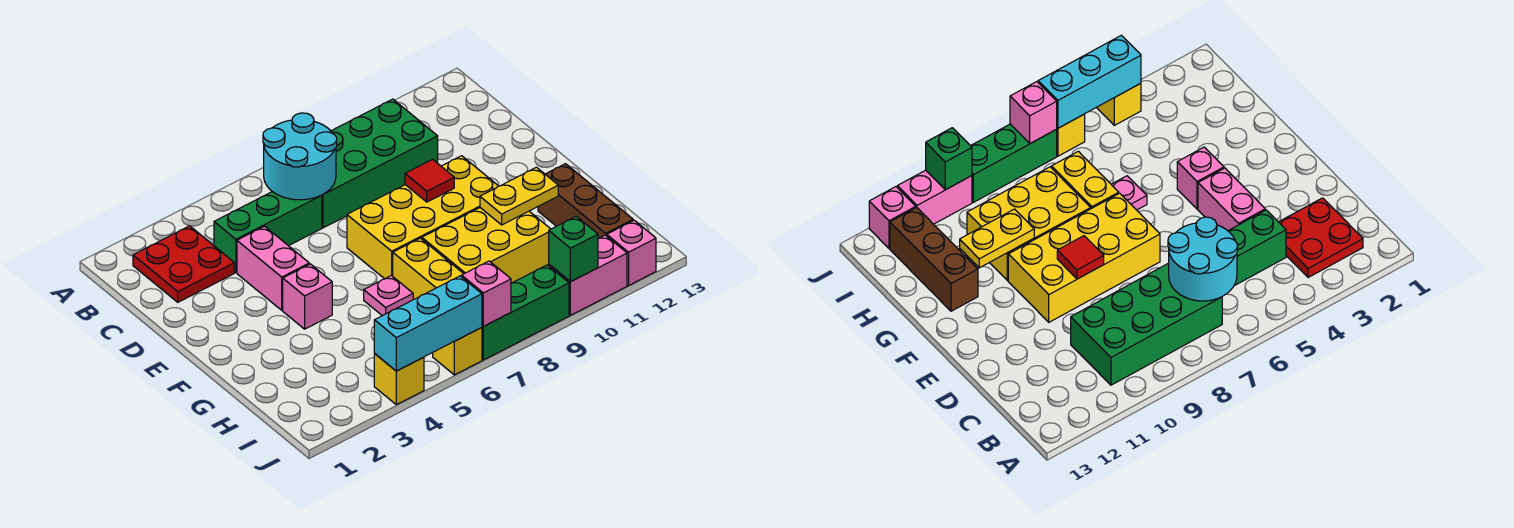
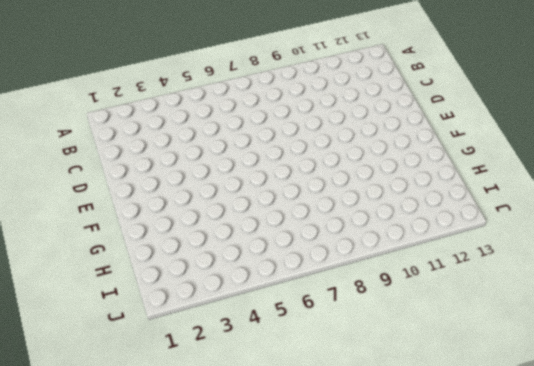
none -> red plate B2:C3 level 1
none -> green brick B7:C10 level 1
none -> green brick C4:C6 level 1

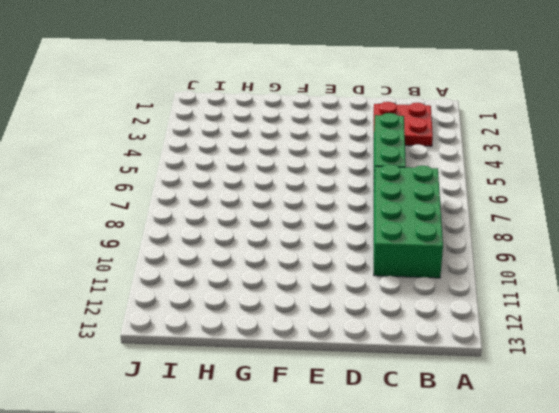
none -> pink brick D4:E4 level 1
none -> yellow brick E7:F10 level 1
none -> pink brick F4 level 1

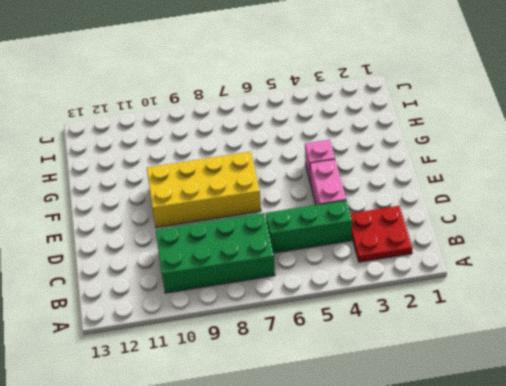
none -> pink plate G6 level 1
none -> yellow brick G7:H7 level 1
none -> yellow brick G8:H10 level 1

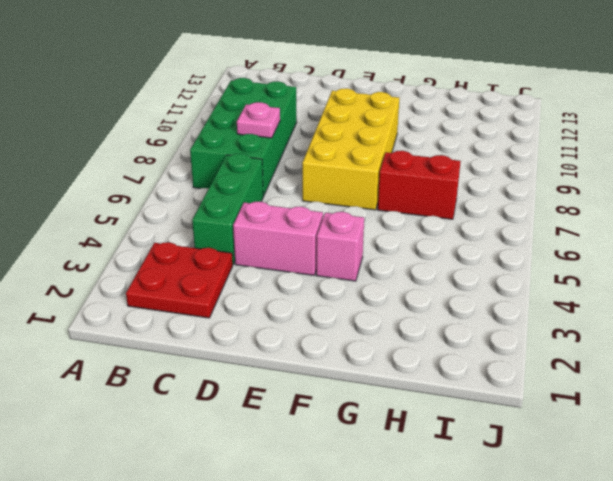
pink plate C8 level 2 -> pink plate G6 level 1
red brick G7:H7 level 1 -> yellow brick G7:H7 level 1
none -> yellow brick G8:H10 level 1
none -> brown brick G12:I12 level 1
none -> yellow brick J4 level 1

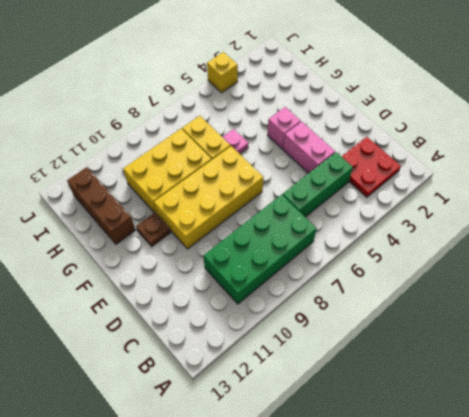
brown plate F11 level 1 -> none
none -> yellow brick J6 level 1
none -> green brick J7:J9 level 1
none -> pink brick J10:J11 level 1

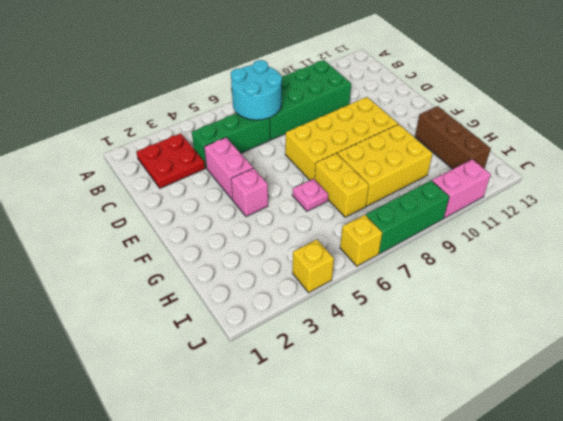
none -> pink brick J12 level 1
none -> red tile E9 level 2
none -> yellow plate G10:G11 level 2

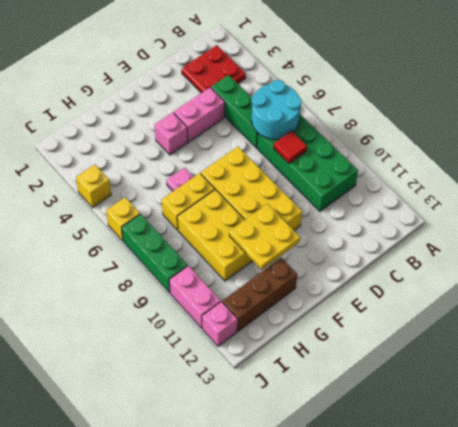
red tile C8 level 2 -> red tile E9 level 2
yellow plate F10:G11 level 2 -> yellow plate G10:G11 level 2
none -> cyan brick J4:J6 level 2
none -> pink brick J7 level 2
none -> green brick J10 level 2

